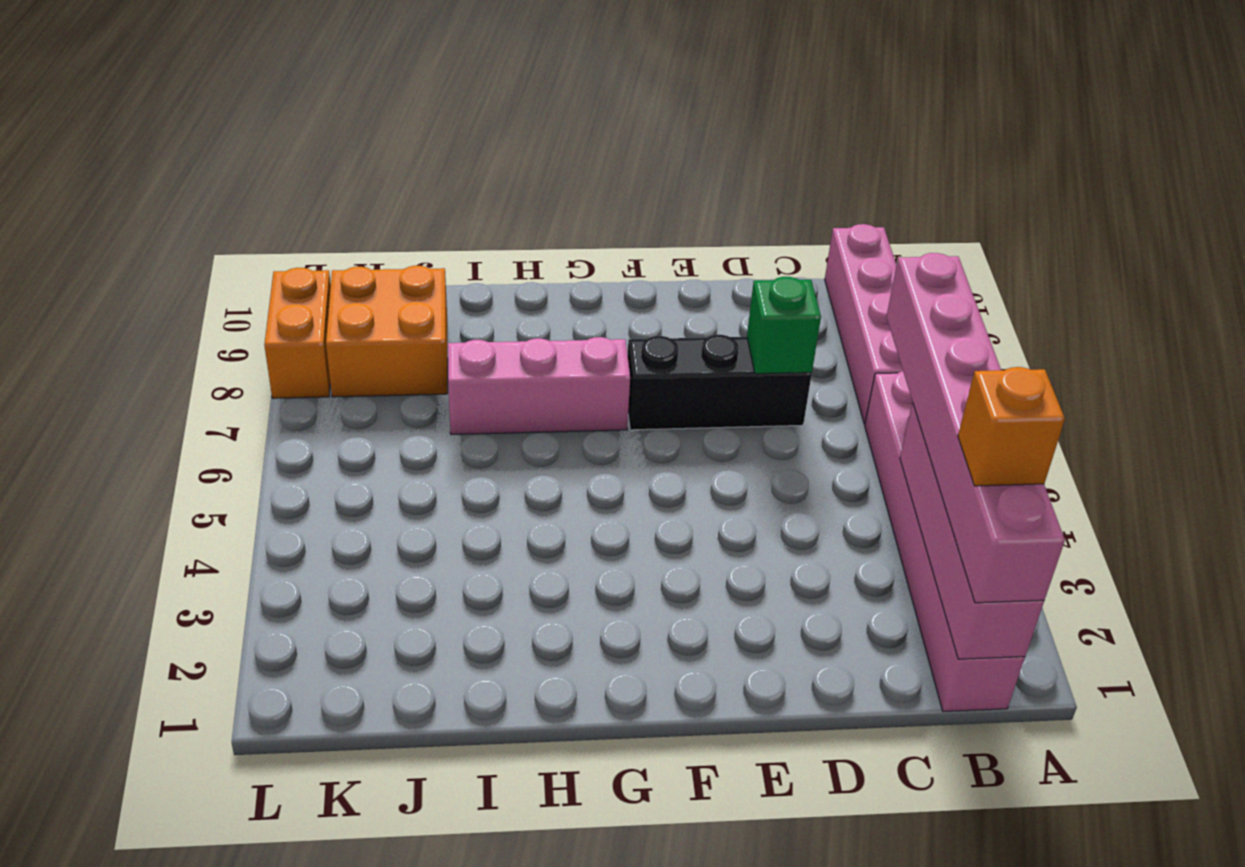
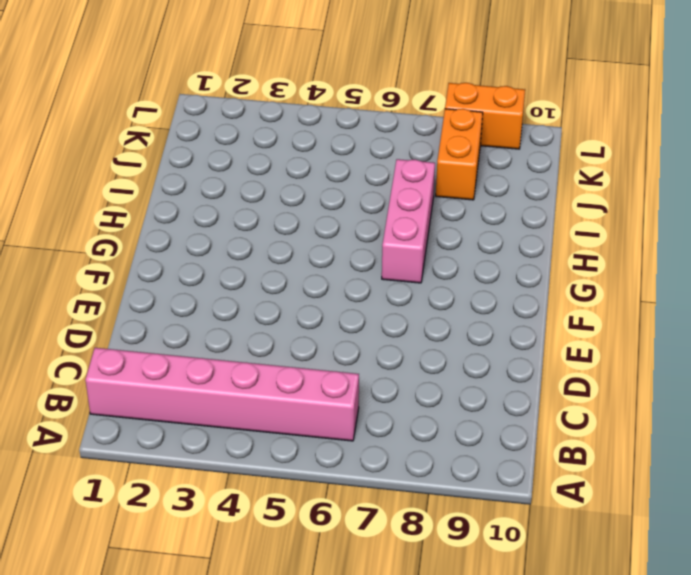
orange brick J8:K8 level 1 -> orange brick J8:K9 level 1
none -> pink brick B7:B10 level 1
none -> black brick D7:F7 level 1

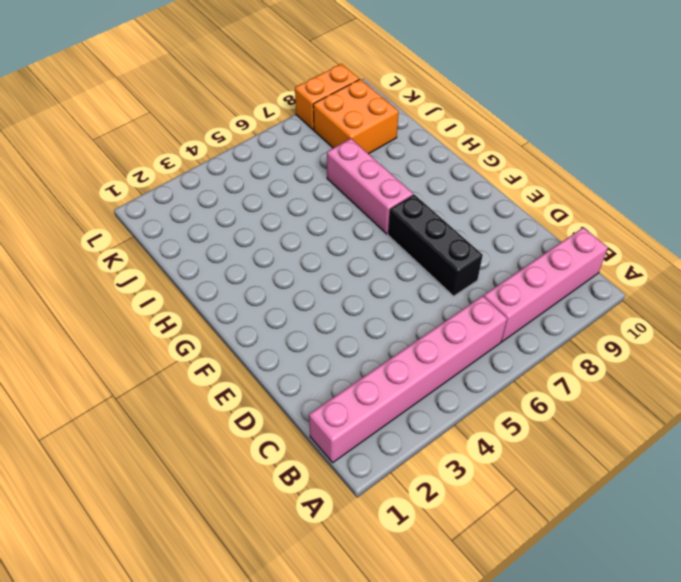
none -> pink brick B1:B4 level 2
none -> green brick D7 level 2

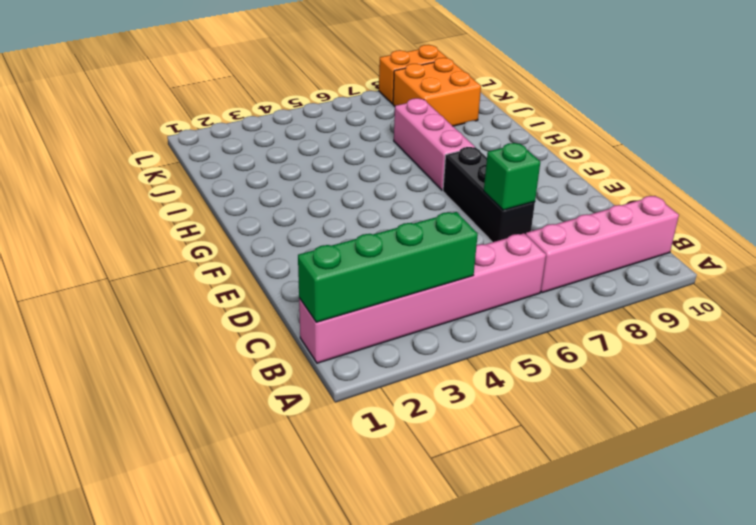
green brick B1:B4 level 2 -> pink brick B1:B4 level 2
none -> pink brick B1:B6 level 3
none -> orange brick B2 level 4

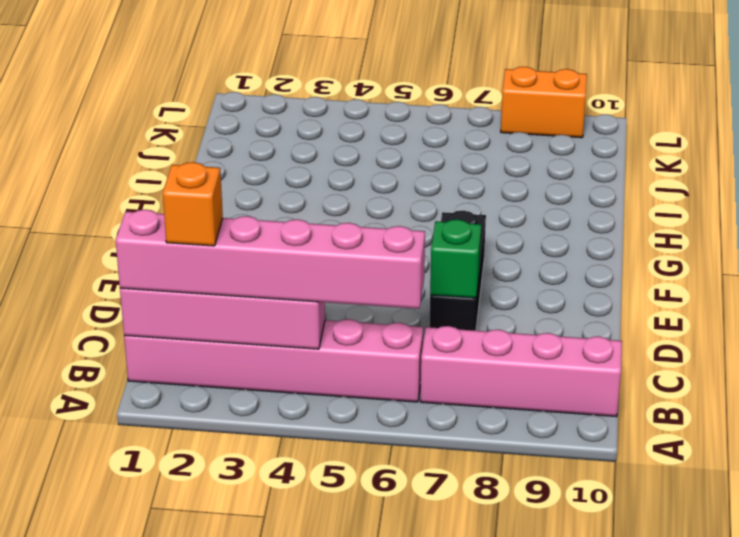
none -> pink brick G7:I7 level 1
none -> orange brick J8:K9 level 1

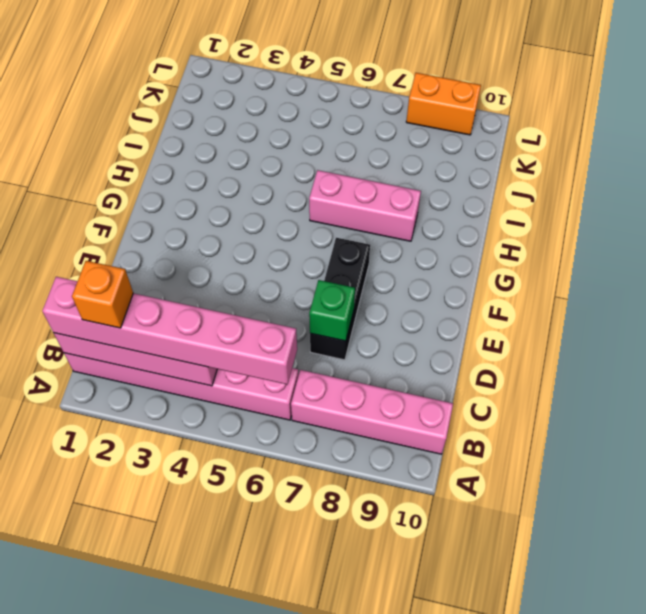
pink brick H6:H8 level 1 -> pink brick G7:I7 level 1
none -> orange brick J8:K9 level 1

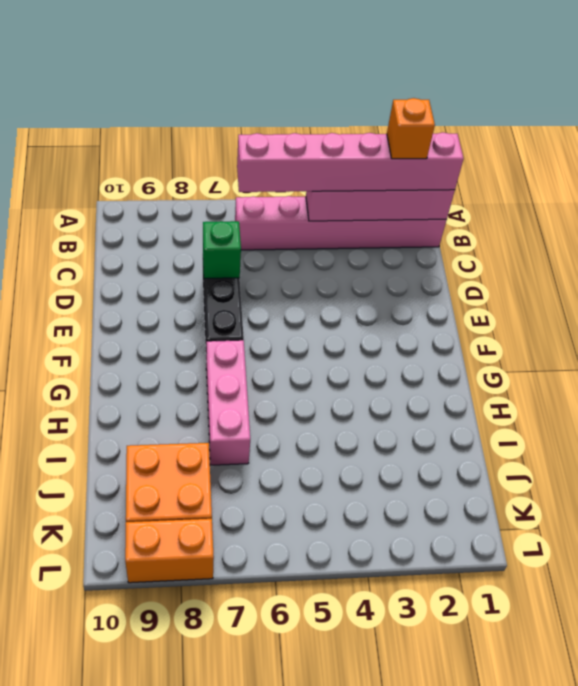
none -> pink brick B7:B10 level 1

